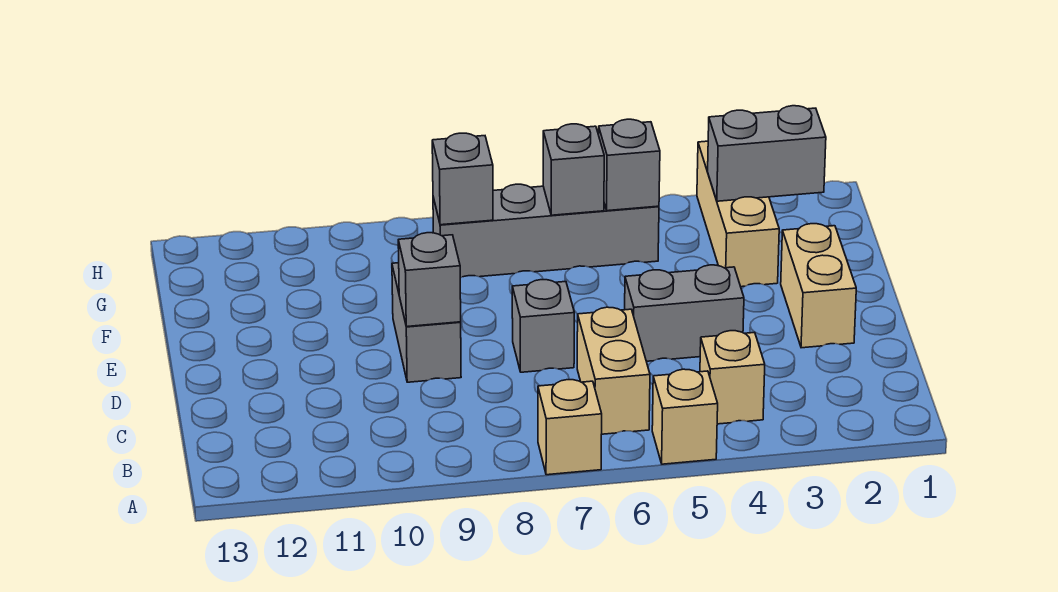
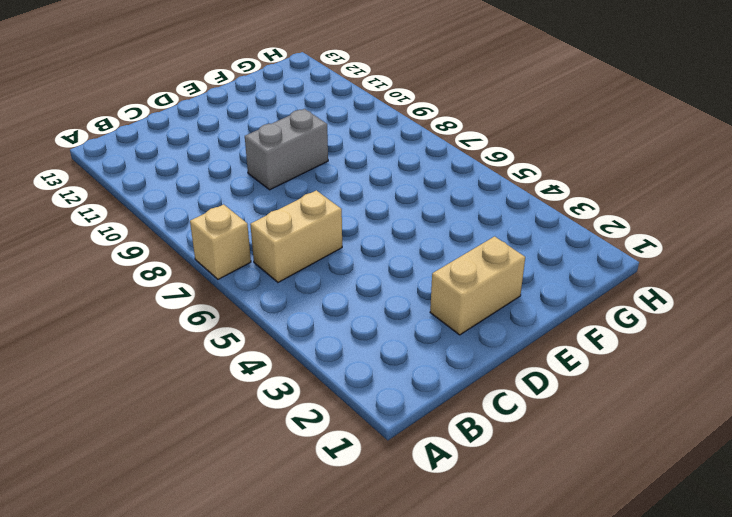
none -> tan brick A5 level 1
none -> tan brick B4 level 1
none -> grey brick D4:D5 level 1

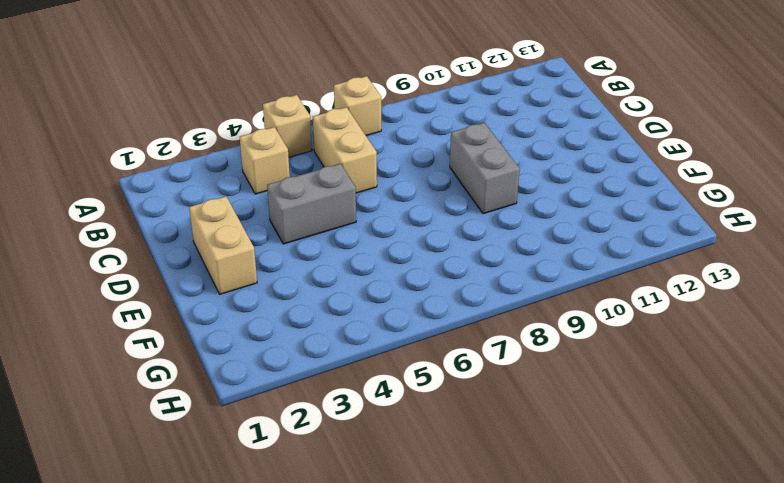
none -> grey brick D7 level 1
none -> tan brick F3:H3 level 1
none -> grey brick G5:G8 level 1

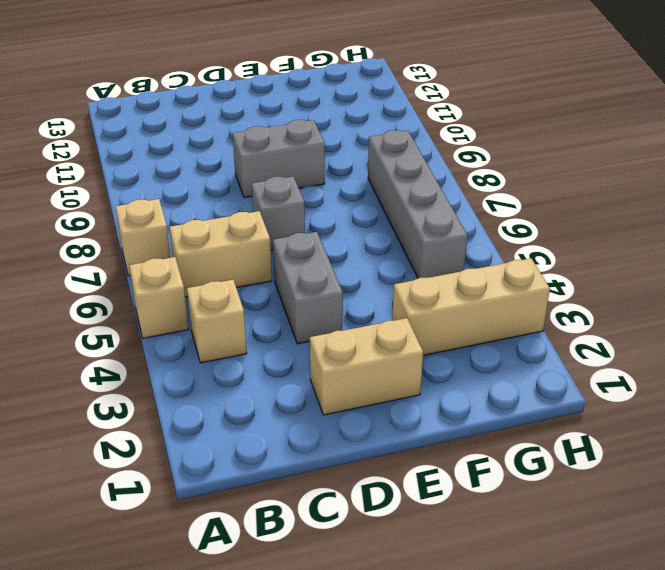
none -> grey brick D9 level 2
none -> grey brick G2:G3 level 2
none -> grey brick G5 level 2

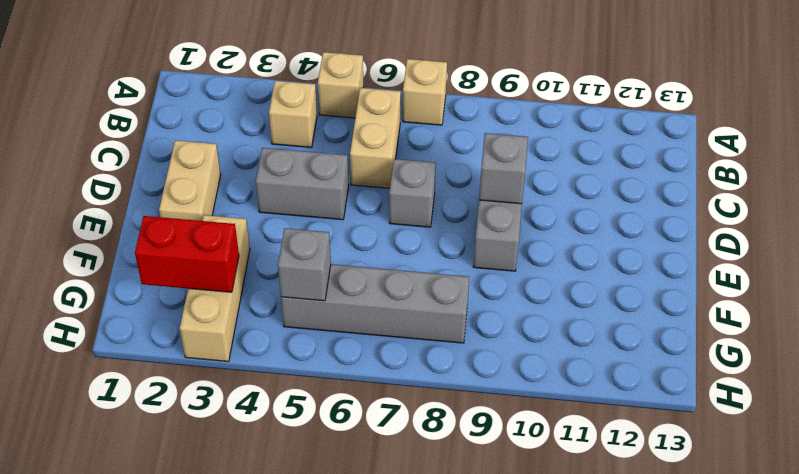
red brick G2:G3 level 2 -> grey brick G2:G3 level 2
none -> grey brick G6 level 2
none -> grey brick G8 level 2

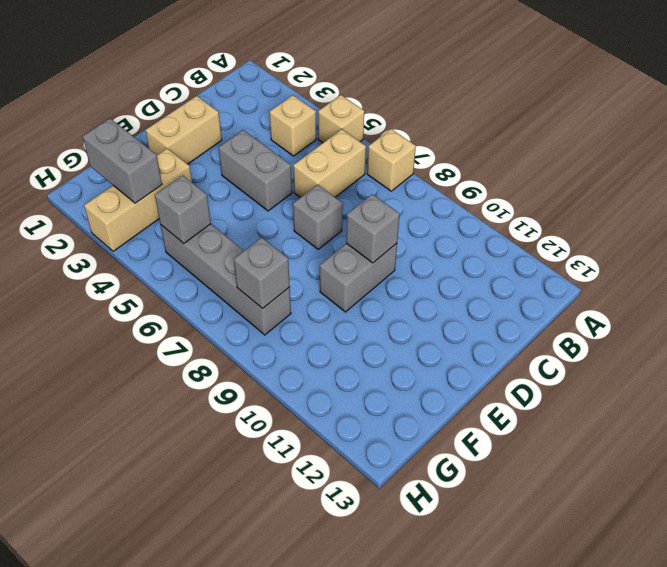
none -> grey brick G6 level 2

